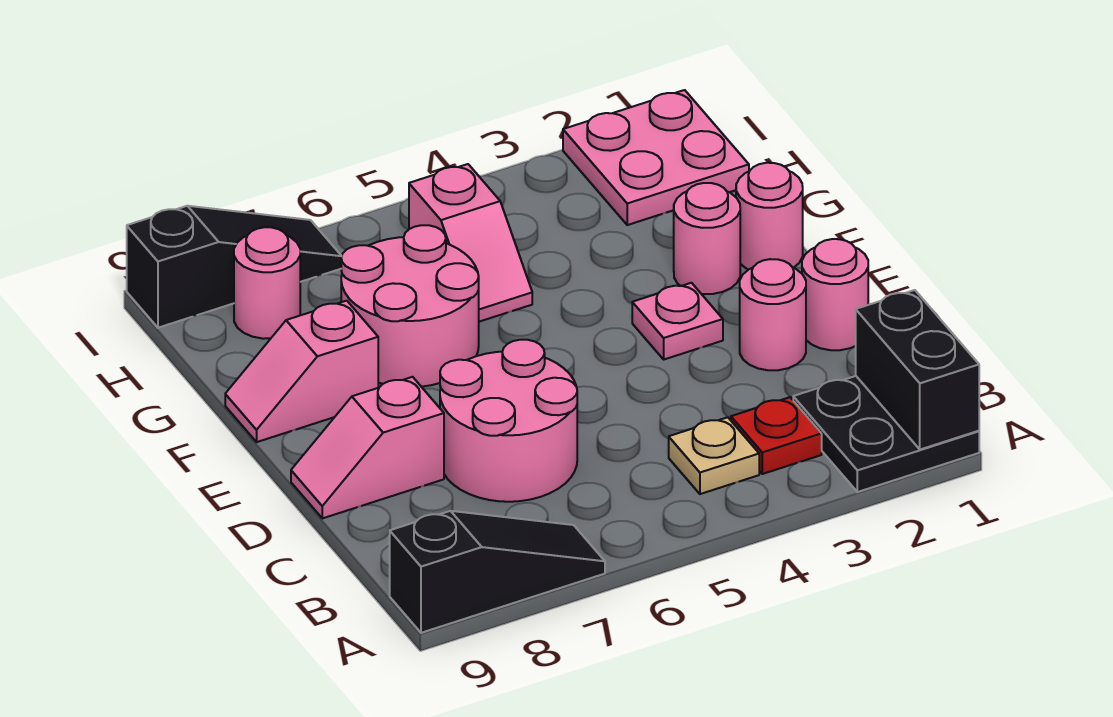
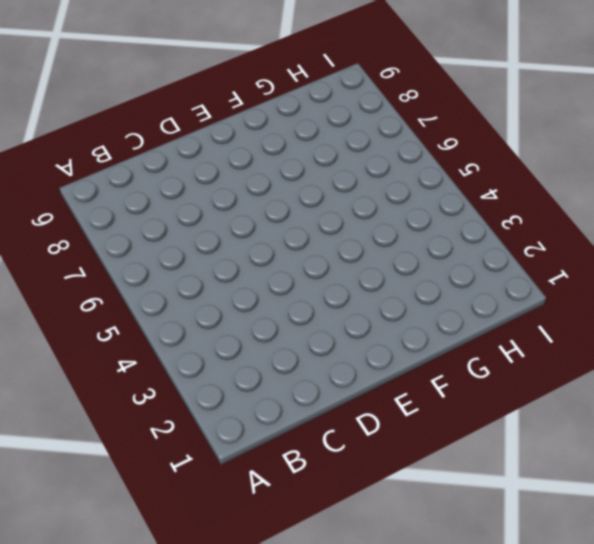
none -> black plate A1:B2 level 1
none -> black slope A7:A9 level 1 top 9
none -> red plate B3 level 1

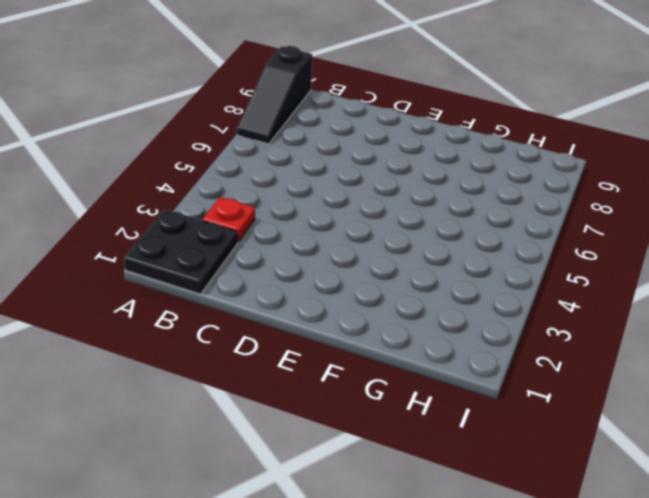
none -> tan plate B4 level 1
none -> pink round brick C6:D7 level 1
none -> pink round brick D1 level 1

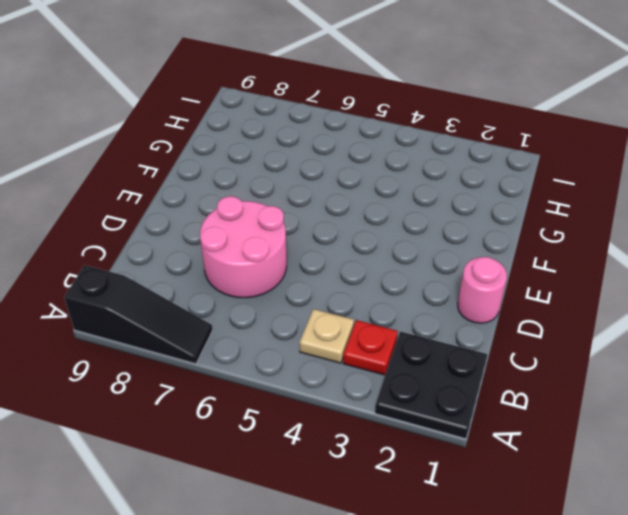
none -> pink round brick D2 level 1
none -> pink slope D8:D9 level 1 top 8
none -> pink plate E3 level 1

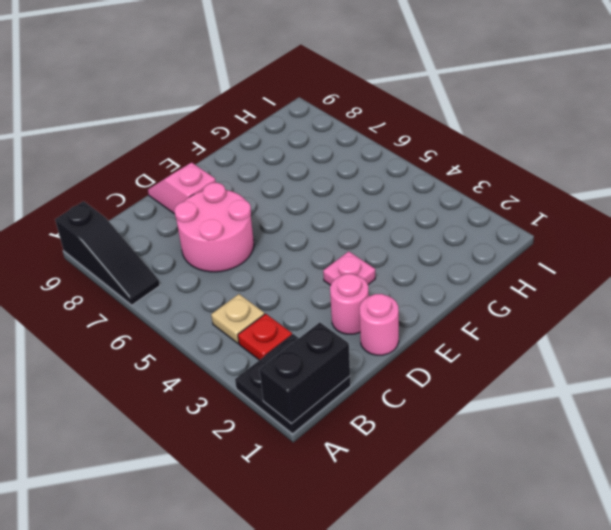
none -> pink round brick F1 level 1
none -> pink round brick F2 level 1
none -> pink round brick F6:G7 level 1

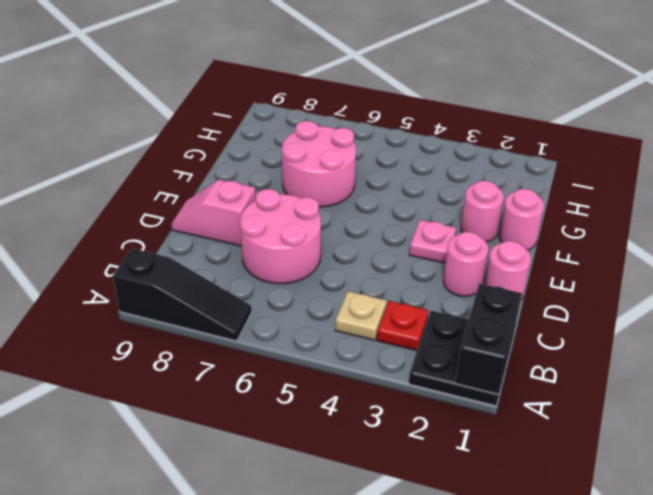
none -> pink slope F8:F9 level 1 top 8
none -> pink slope G5:H5 level 1 top H
none -> pink plate H1:I2 level 1

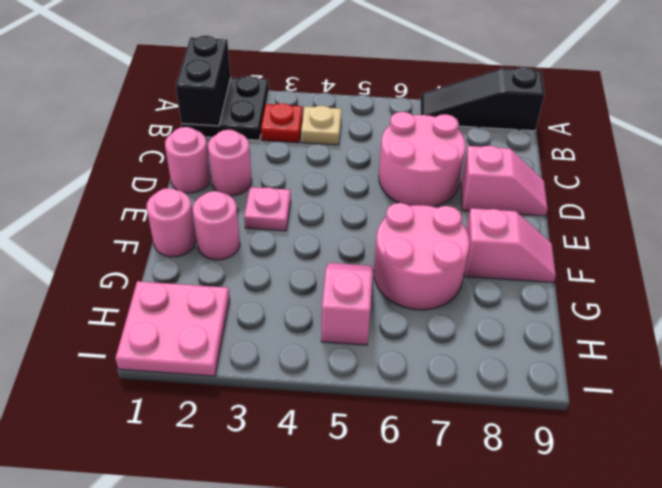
none -> pink round brick H8 level 1
none -> black slope I7:I9 level 1 top 9

